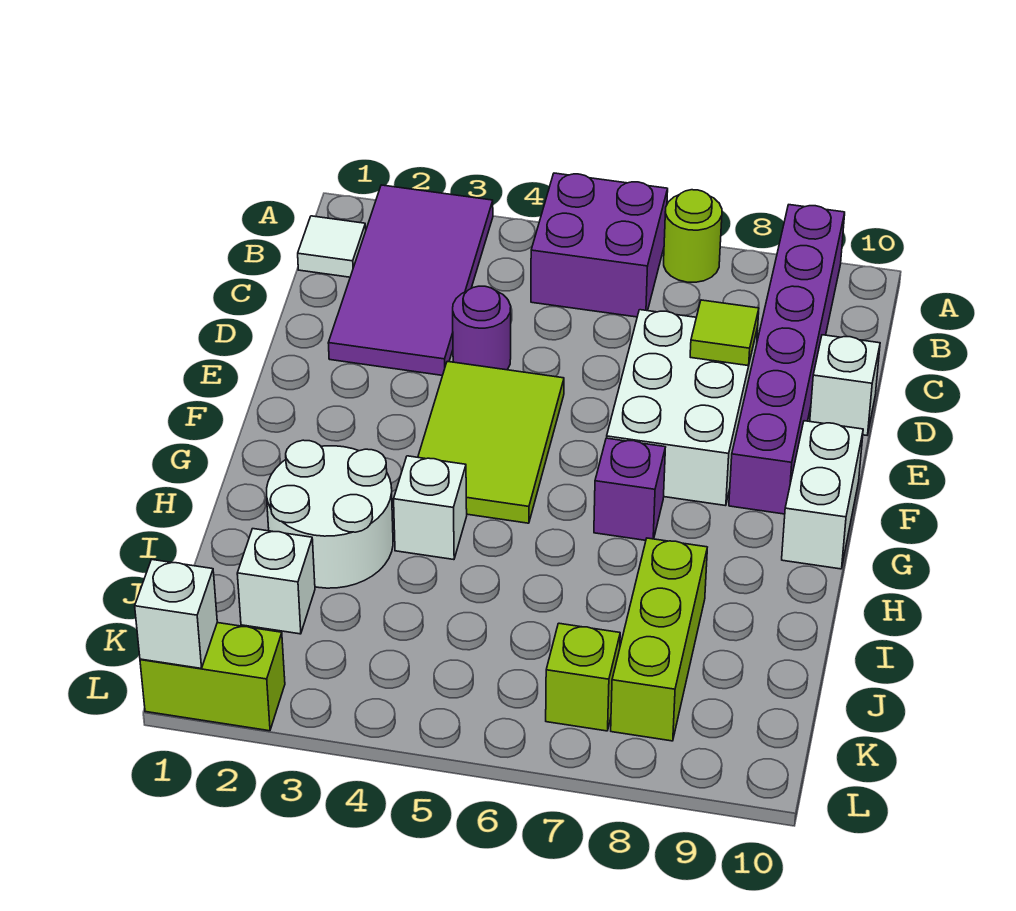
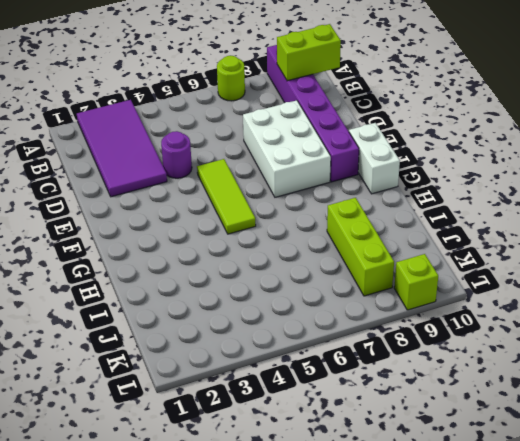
lime brick B9:B10 level 2 -> lime brick L1:L2 level 1
lime tile E5:G5 level 1 -> lime tile E4:G5 level 1
lime brick L9 level 1 -> lime brick K7 level 1
none -> purple brick A5:B6 level 1
none -> white tile B1 level 1
none -> white brick D10 level 1

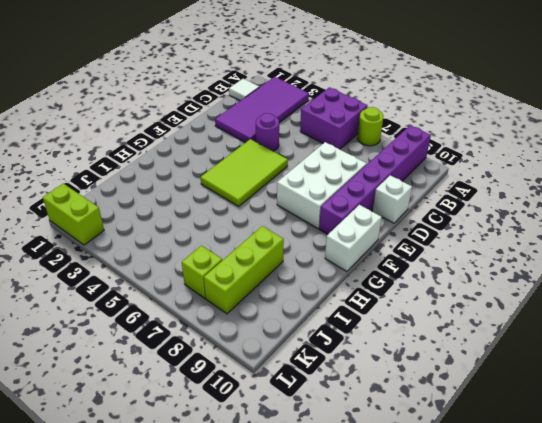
none -> purple brick G7 level 1
none -> white round brick H2:I3 level 1
none -> white brick H4 level 1

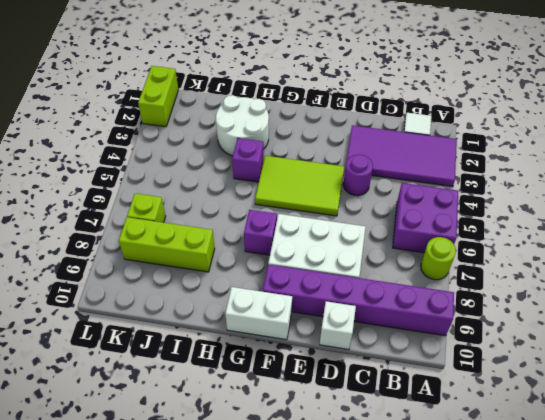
purple brick H4 level 1 -> white brick H4 level 1
none -> white brick J2 level 1
none -> lime tile D8 level 2
none -> white brick L1 level 2

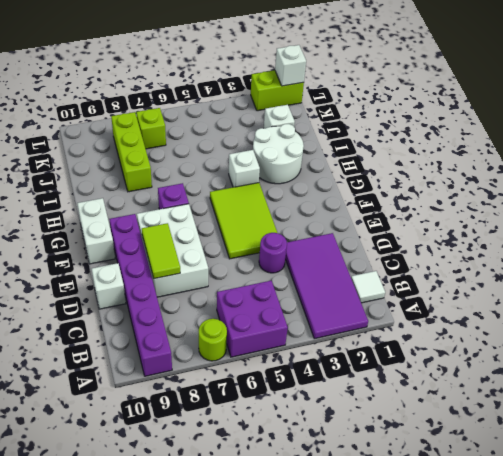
lime tile D8:E8 level 2 -> lime tile D8 level 2

